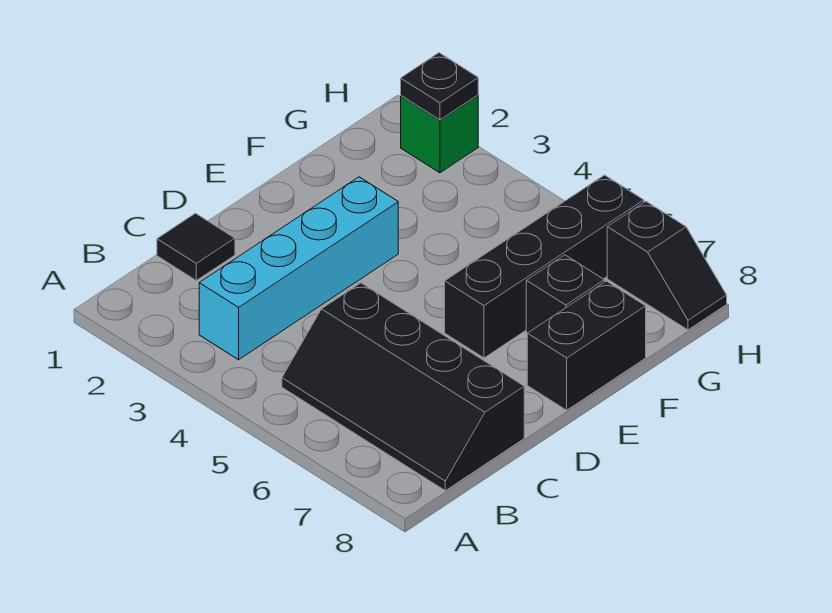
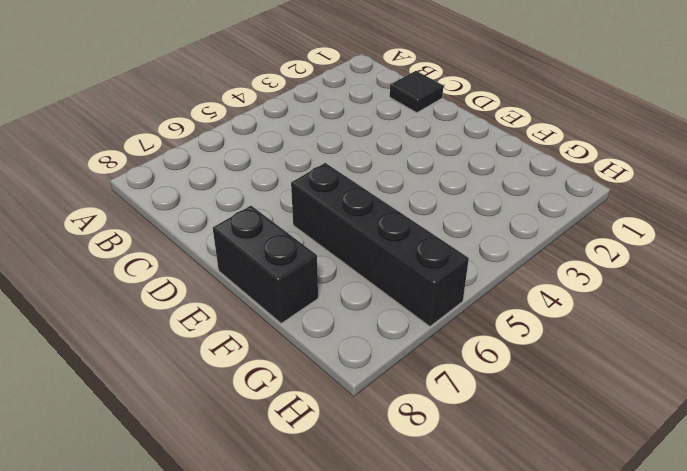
none -> cyan brick B3:E3 level 1
none -> black slope B5:C8 level 1 top C

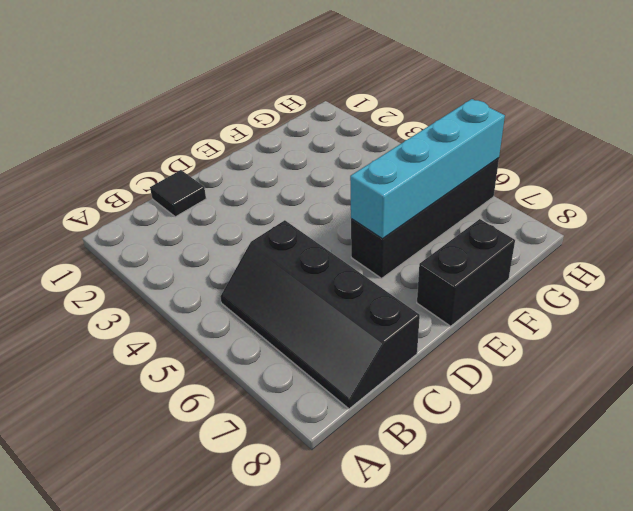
cyan brick E6:H6 level 2 -> cyan brick B3:E3 level 1
none -> black brick F7 level 1
none -> green brick H2 level 1

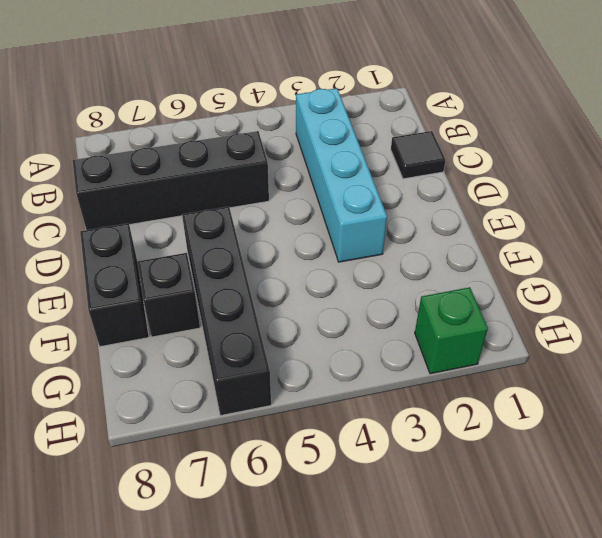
none -> black slope H7:H8 level 1 top 7
none -> black plate H2 level 2

